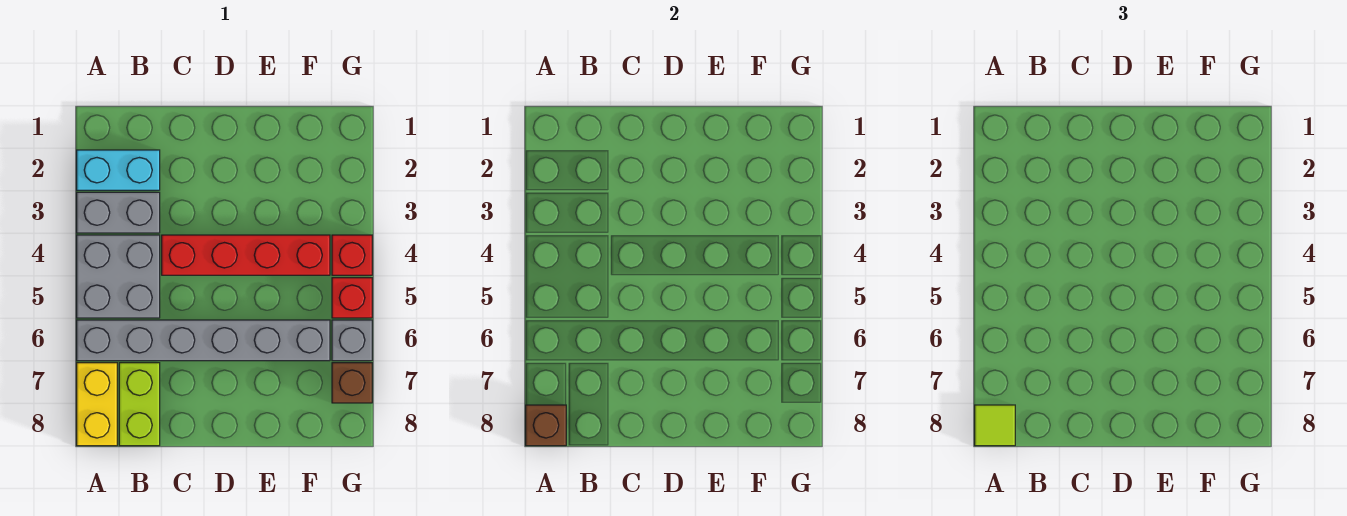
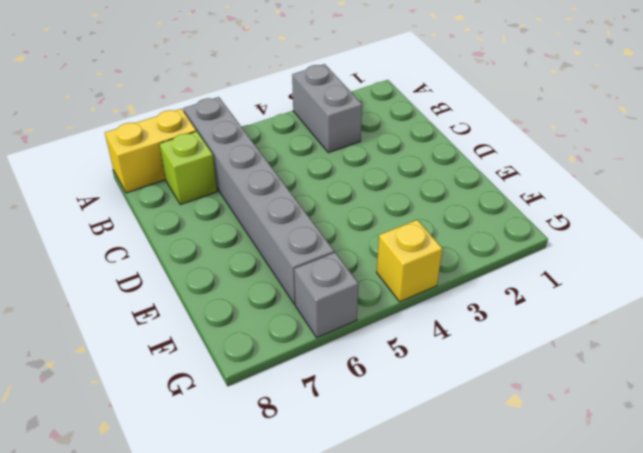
lime brick B7 level 1 -> lime brick B7:B8 level 1
yellow brick G4 level 1 -> red brick G4 level 1
none -> cyan brick A2:B2 level 1
none -> grey brick A4:B5 level 1
none -> red brick C4:F4 level 1

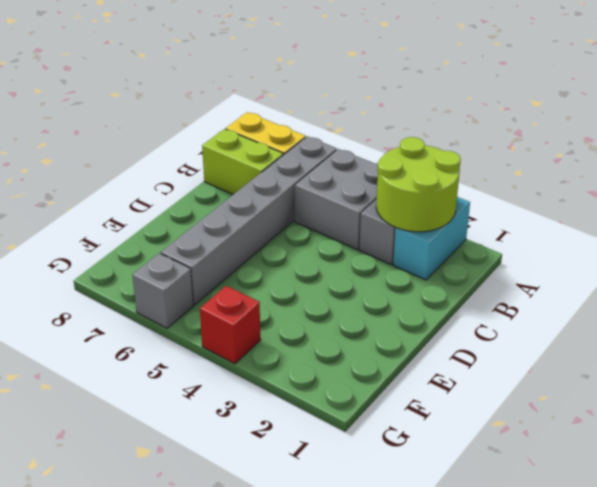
lime round brick A2:B3 level 2 -> none
none -> red brick C4:F4 level 1
none -> red brick G5 level 1
none -> brown brick G7 level 1

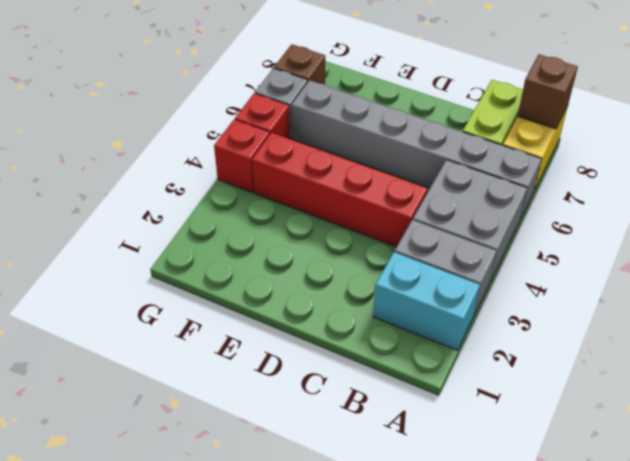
none -> lime tile A8 level 3

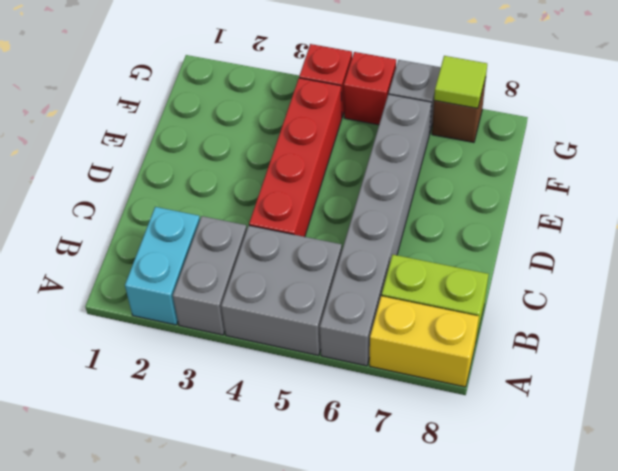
lime tile G7 level 2 -> lime tile A8 level 3
none -> brown brick A8 level 2

